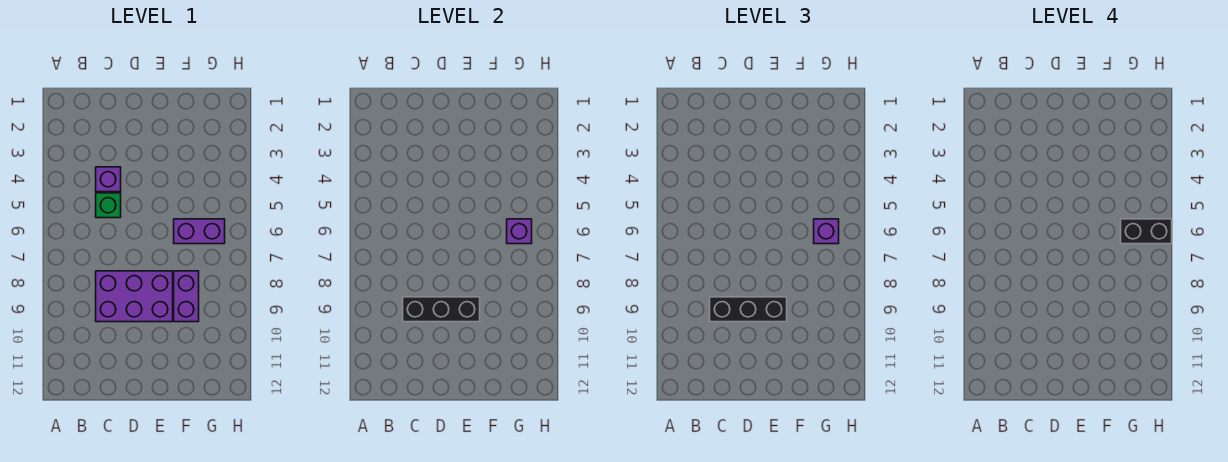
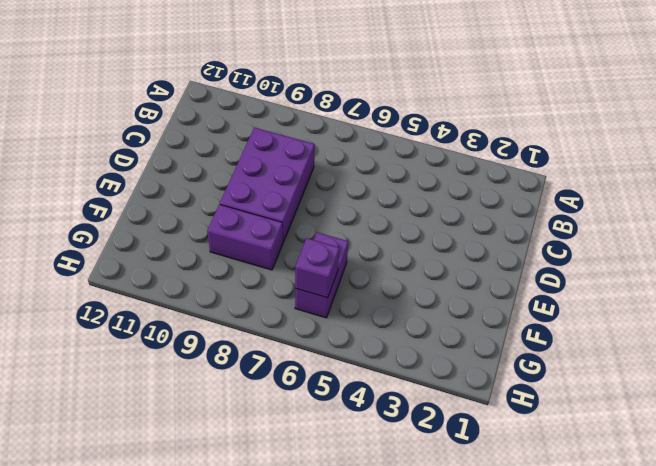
none -> purple brick C4 level 1
none -> green brick C5 level 1

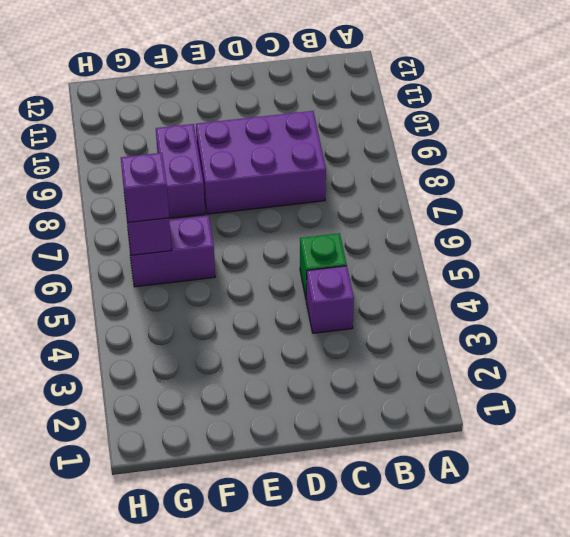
none -> black brick C9:E9 level 2
none -> black brick C9:E9 level 3

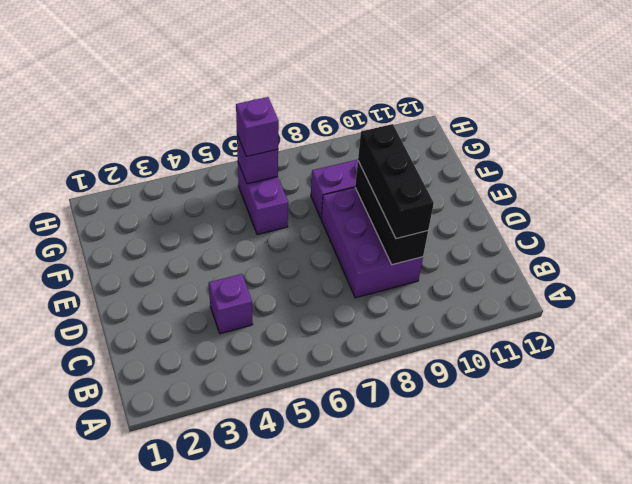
none -> green brick C5 level 1
none -> black brick G6:H6 level 4

